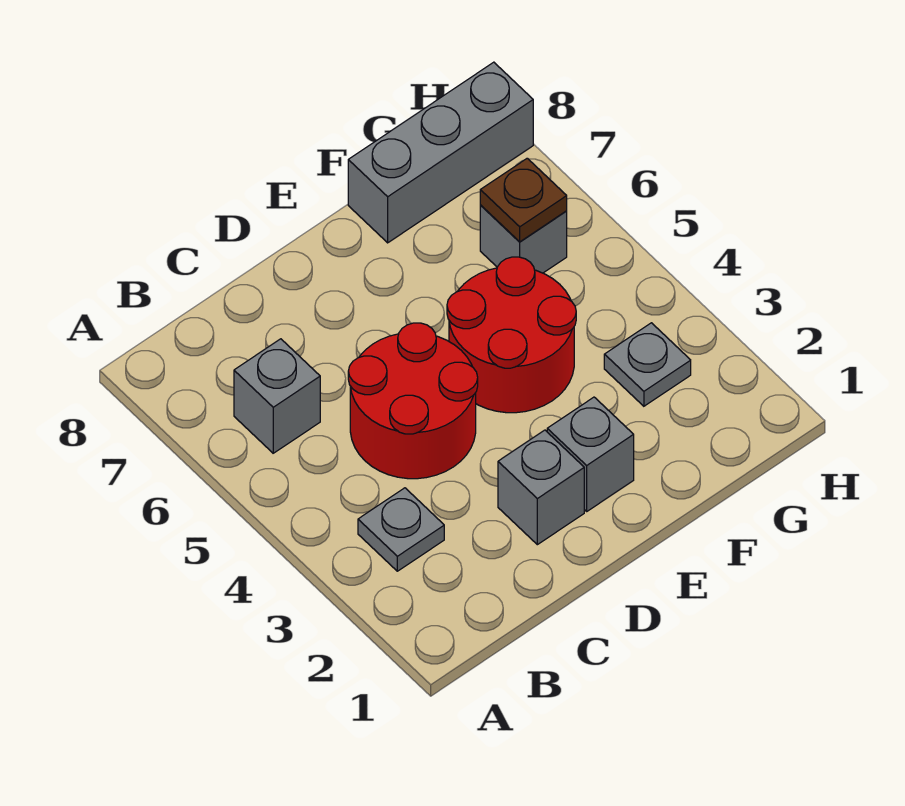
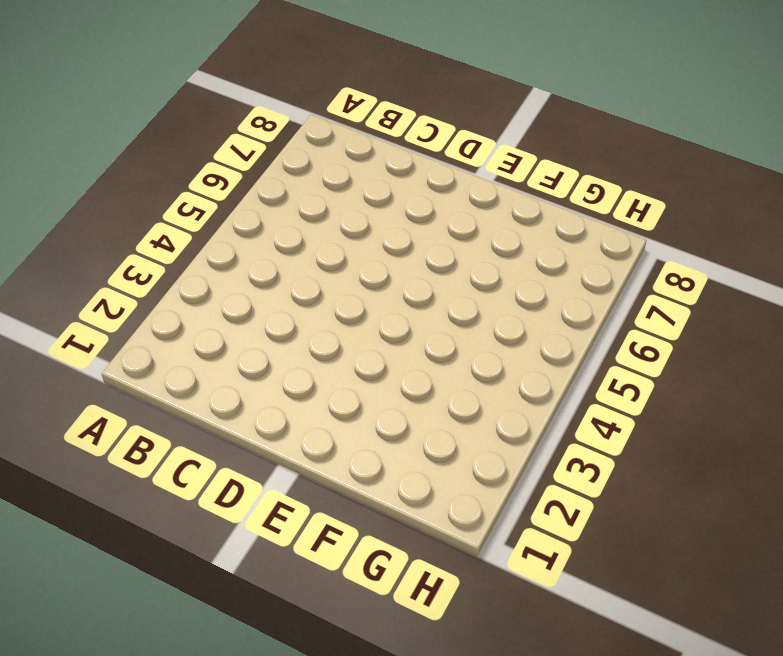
none -> grey plate B3 level 1
none -> grey brick B6 level 1

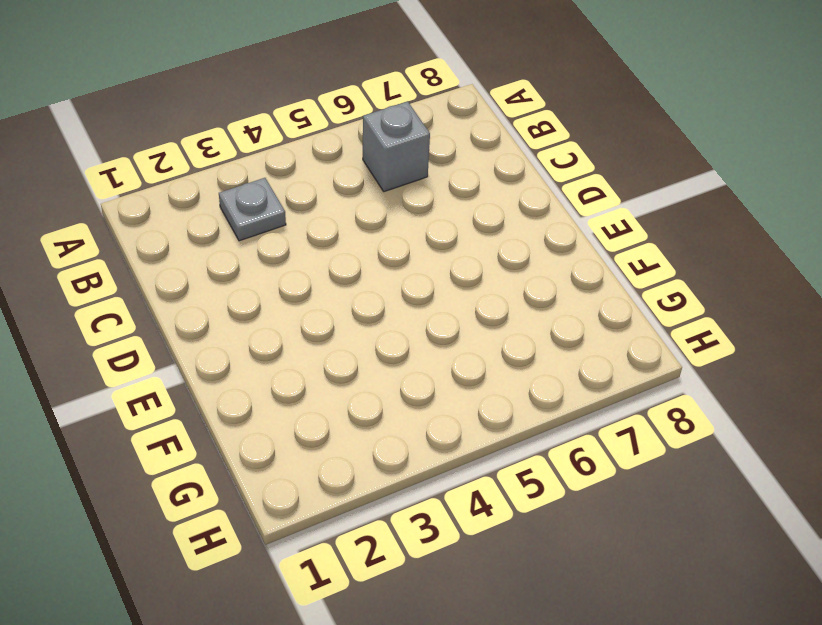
none -> red round brick C4:D5 level 1
none -> grey brick D2 level 1

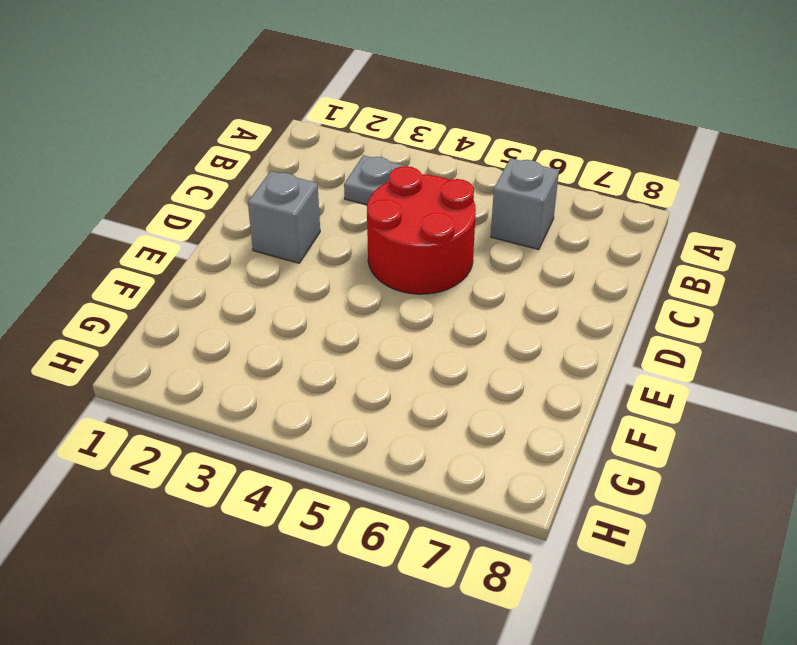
none -> grey brick E2 level 1
none -> red round brick E4:F5 level 1

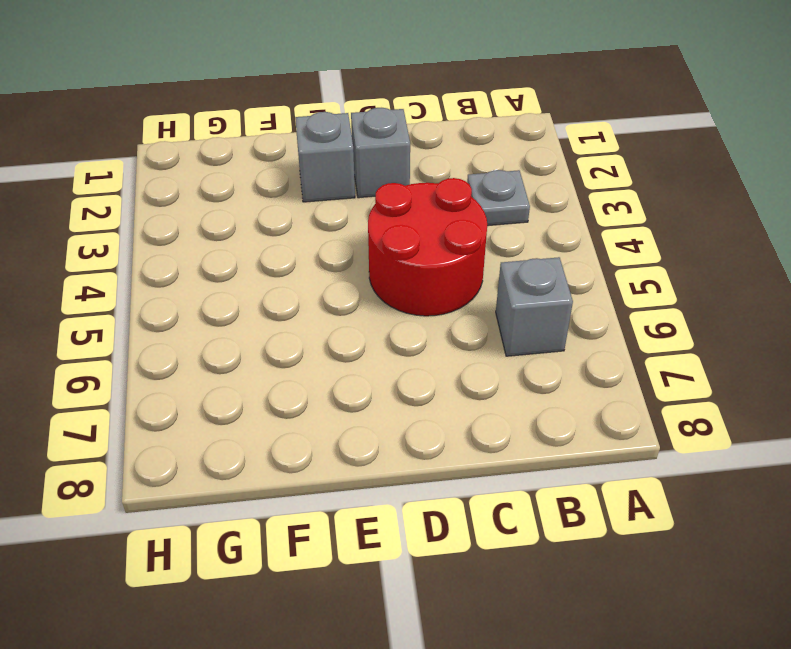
none -> red round brick E4:F5 level 1
none -> grey brick F8:H8 level 1

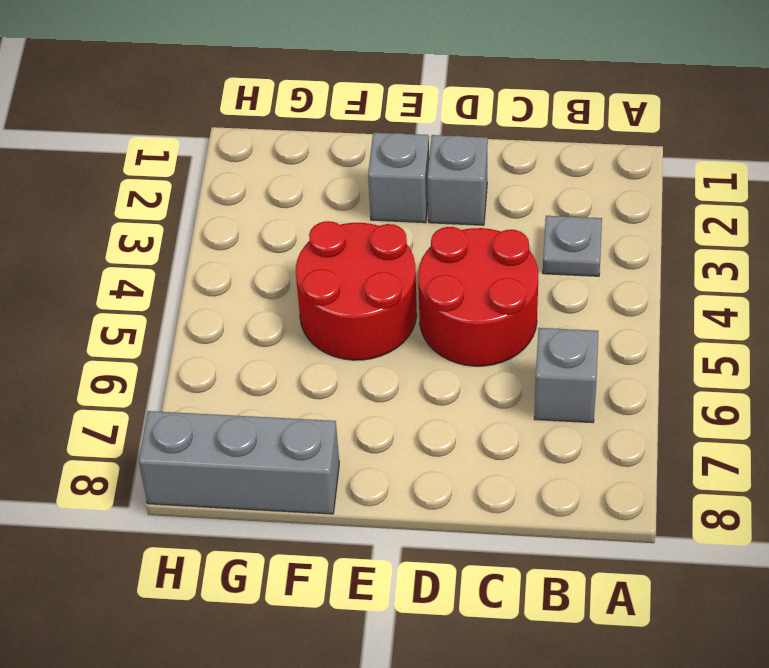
none -> grey plate G3 level 1
none -> grey brick G6 level 1

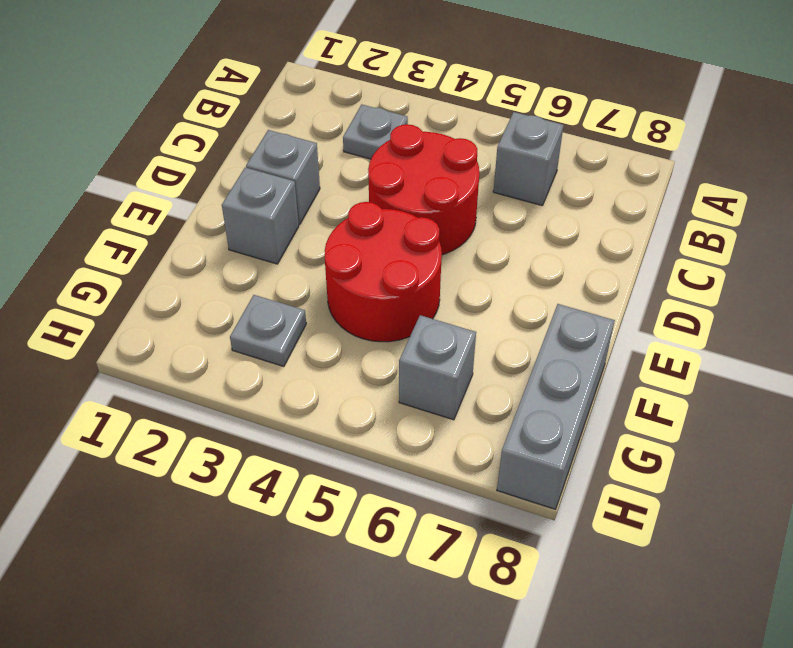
none -> brown plate G6 level 2

